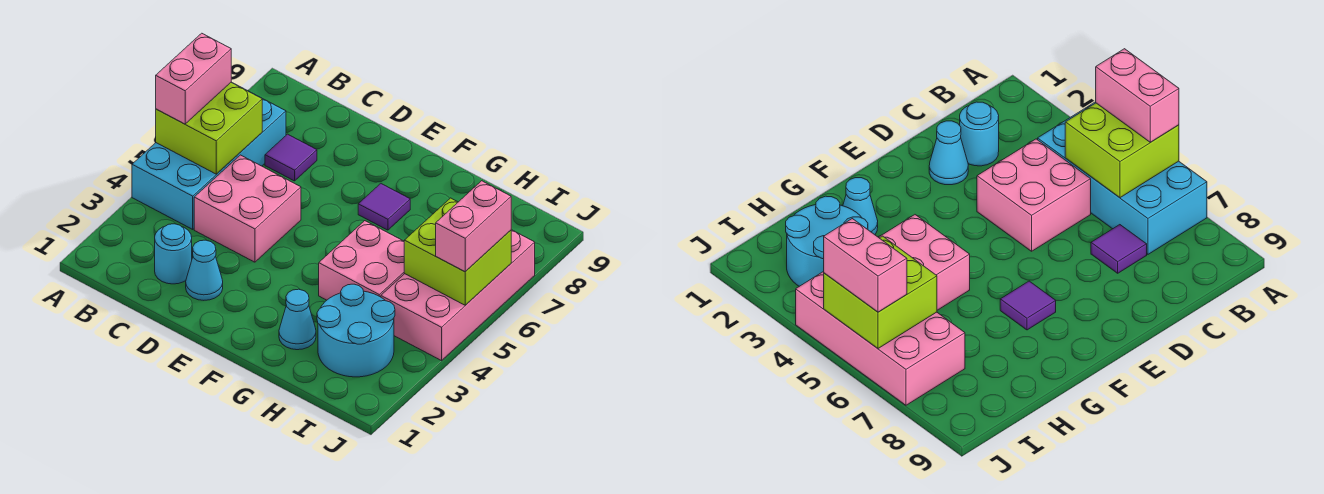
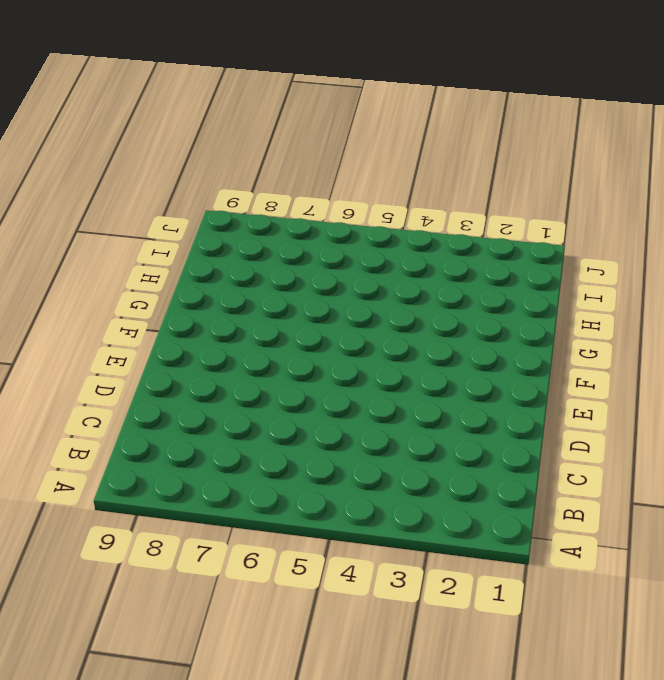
none -> cyan brick A4:B7 level 1
none -> cyan round brick C2 level 1
none -> pink brick C4:D5 level 1

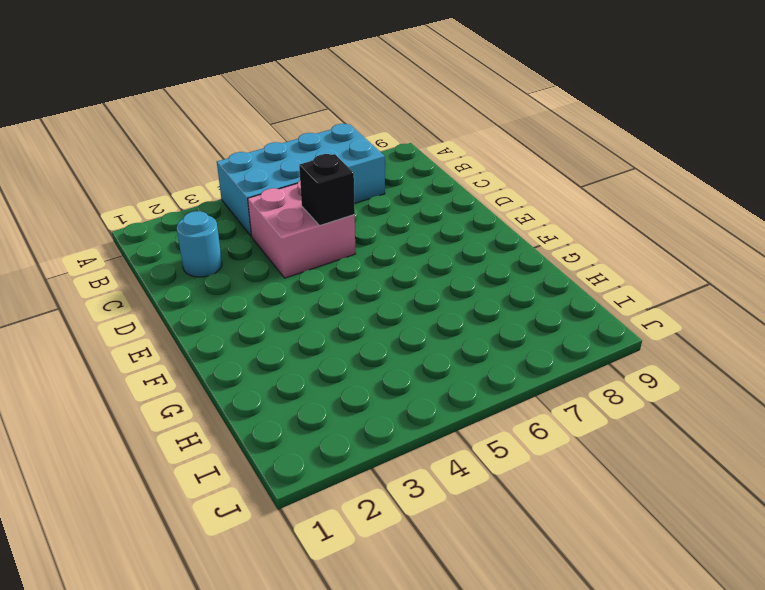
black brick D5 level 2 -> none
none -> purple tile C7 level 1
none -> cyan cone D2 level 1
none -> purple tile F7 level 1

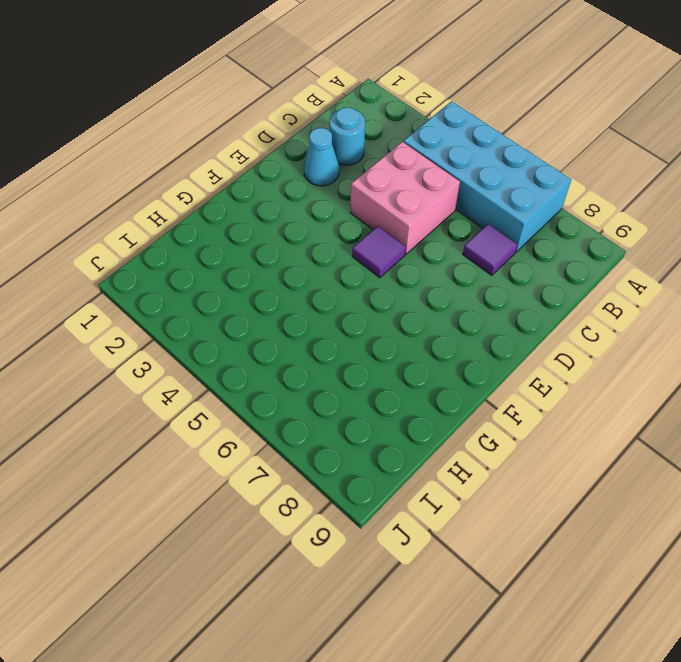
purple tile E5 level 1 -> purple tile F7 level 1
none -> cyan cone G2 level 1
none -> pink brick G4:H5 level 1
none -> cyan round brick H2:I3 level 1

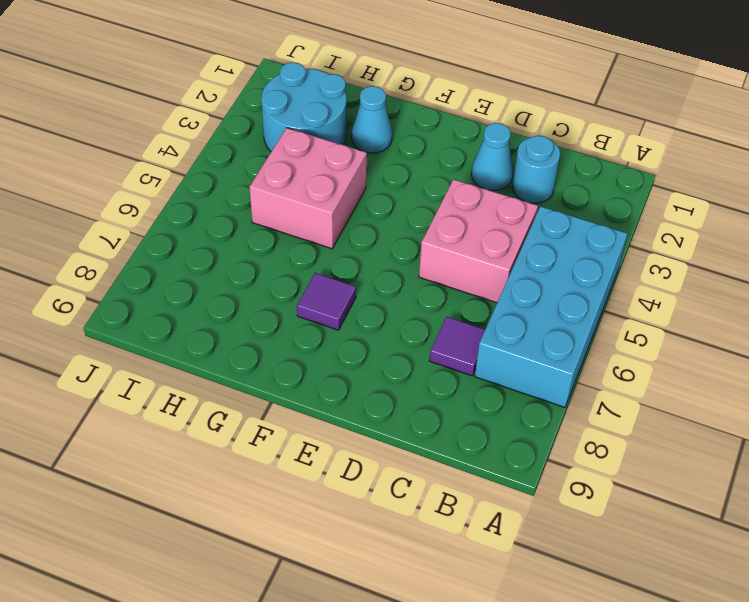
none -> pink brick I4:J7 level 1
none -> lime brick A5:B6 level 2
none -> lime brick I5:J6 level 2

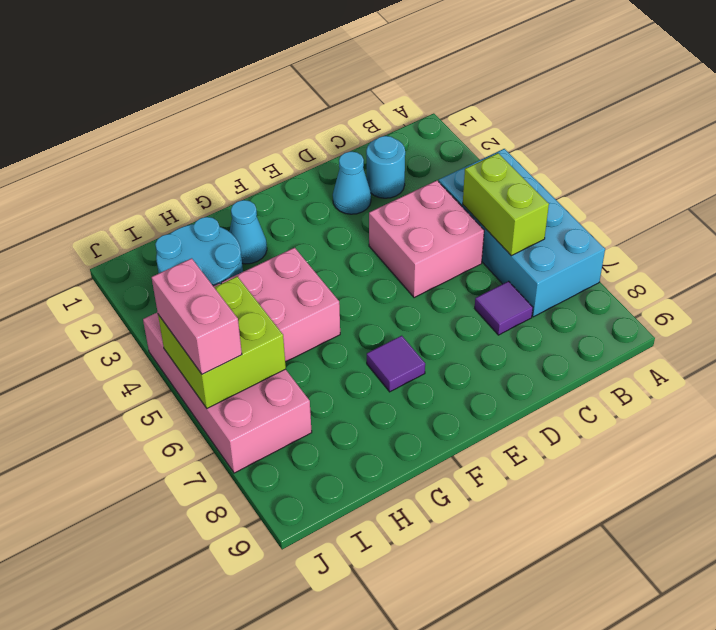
lime brick B5:B6 level 2 -> lime brick A5:B6 level 2
none -> pink brick A5:A6 level 3

